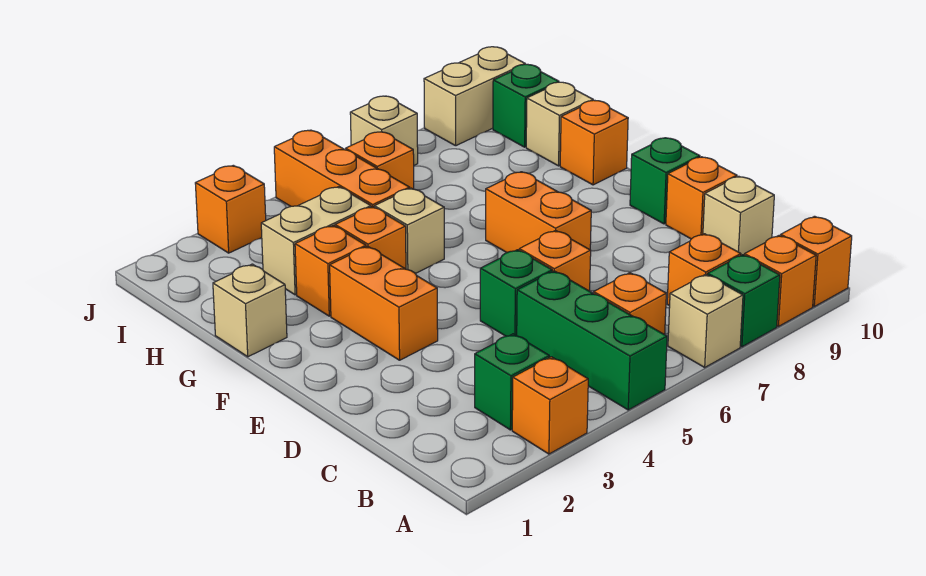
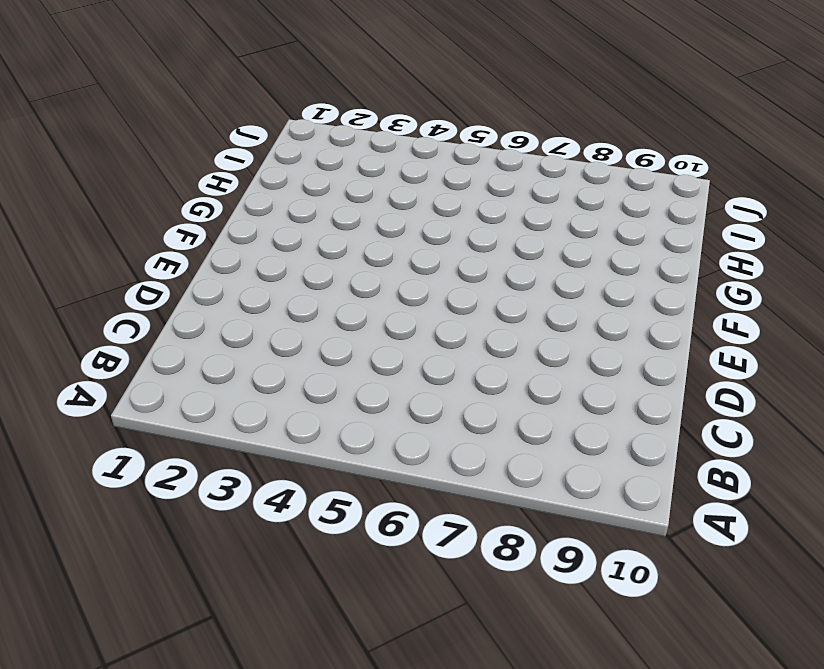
none -> orange brick A3 level 1
none -> green brick A5:C5 level 1
none -> tan brick A7 level 1

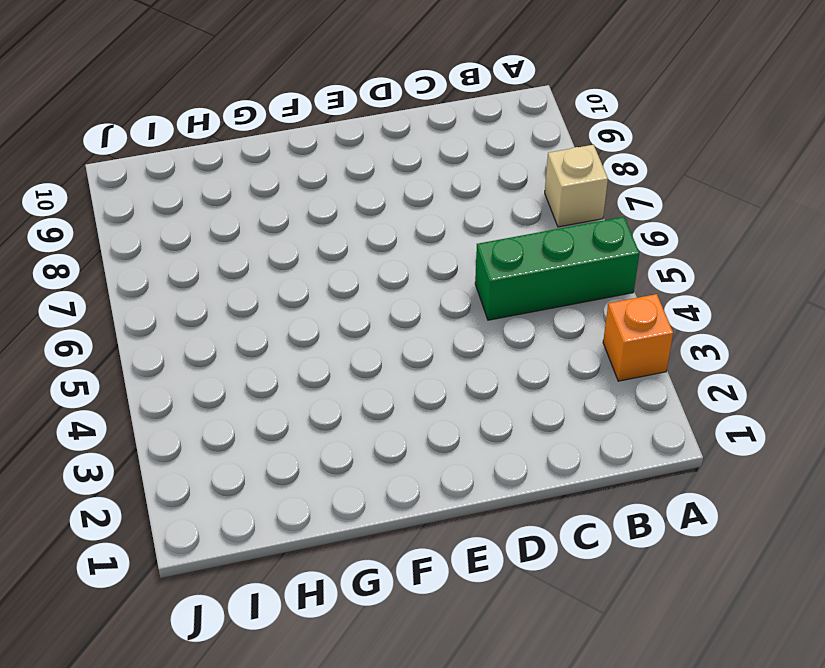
none -> green brick A8 level 1
none -> orange brick A9 level 1
none -> orange brick A10 level 1

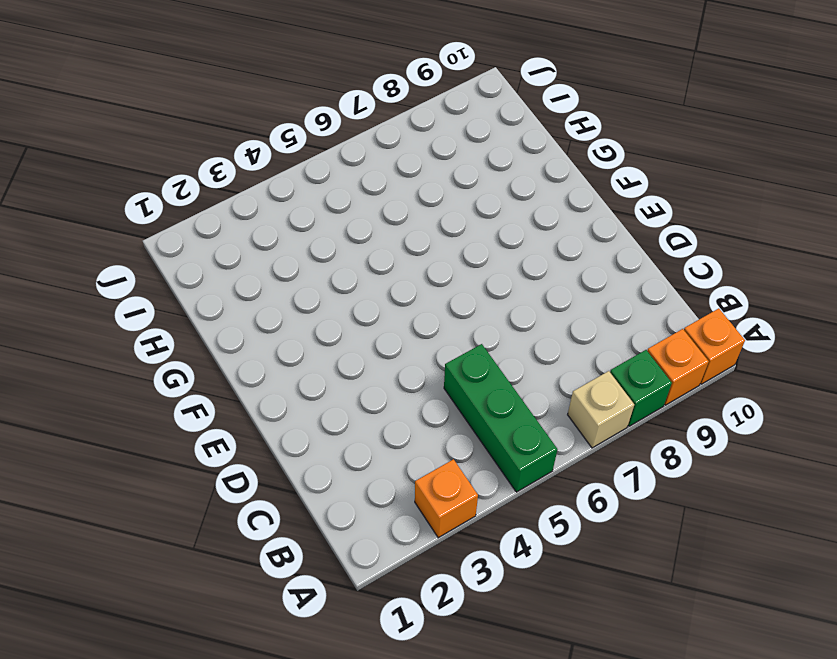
none -> green brick B3 level 1
none -> orange brick B6 level 1
none -> orange brick B8 level 1

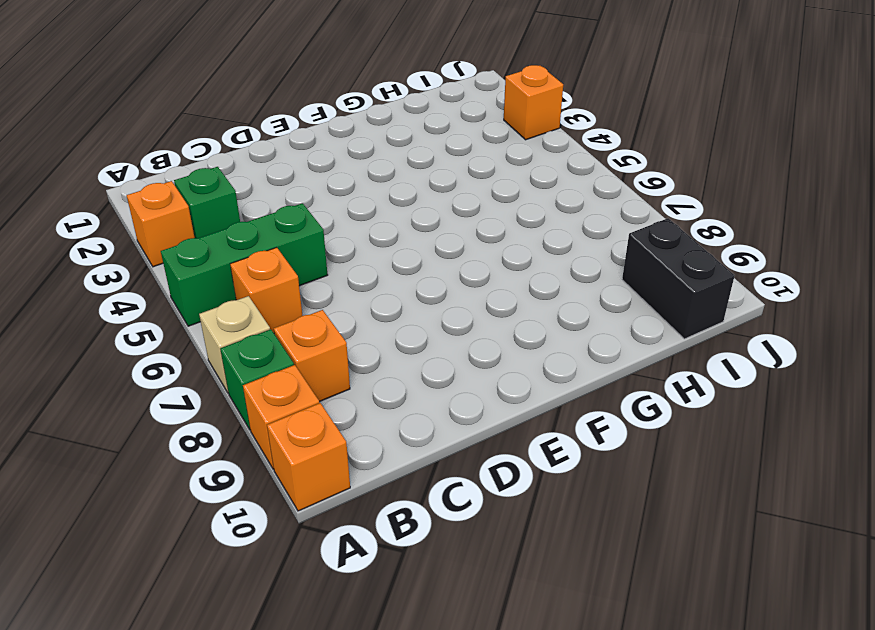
black brick I9:I10 level 1 -> green brick I10 level 1
none -> tan brick C10 level 1
none -> green brick D5 level 1
none -> orange brick D6 level 1

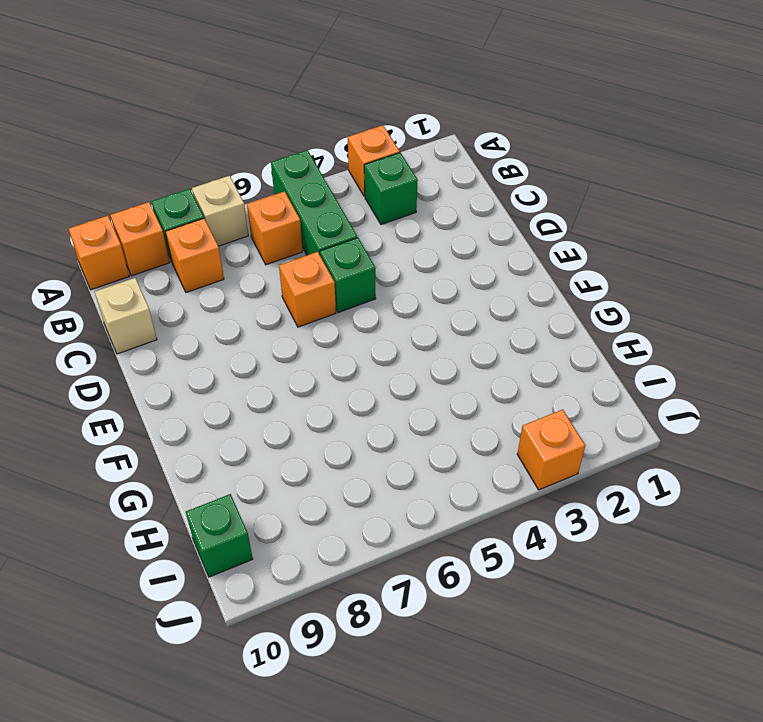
none -> orange brick D10 level 1
none -> orange brick E3:F3 level 1
none -> orange brick E7:F7 level 1

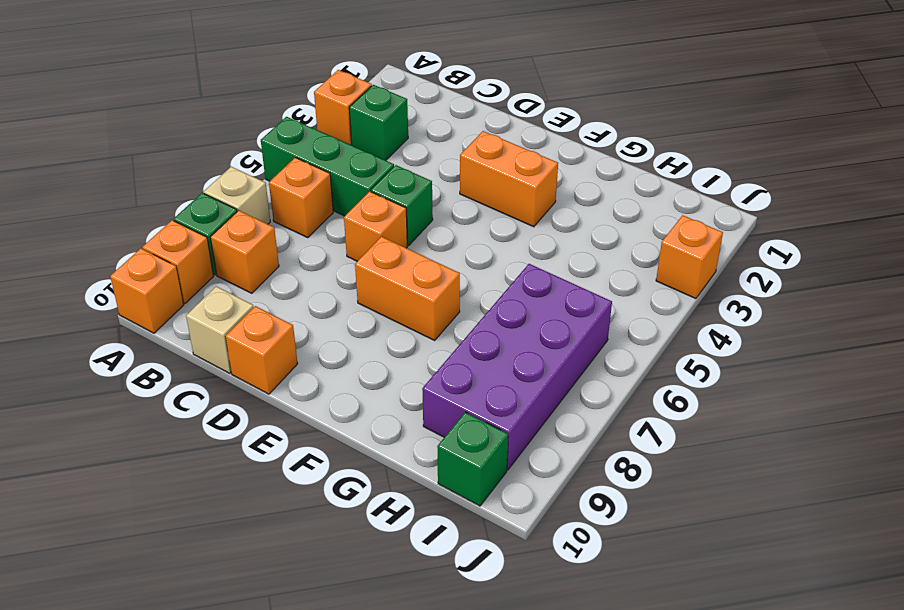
purple brick H6:I9 level 1 -> orange brick I6 level 1
none -> green brick E10 level 1
none -> tan brick G1 level 1
none -> orange brick G3 level 1

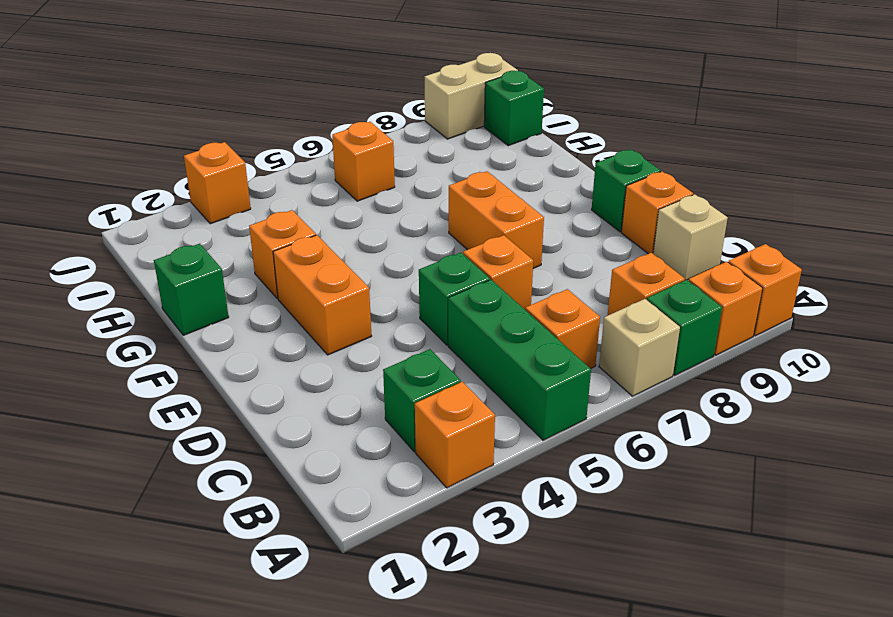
green brick G1 level 1 -> tan brick G1 level 1
none -> orange brick G4 level 1
none -> tan brick G5 level 1
none -> orange brick G10 level 1

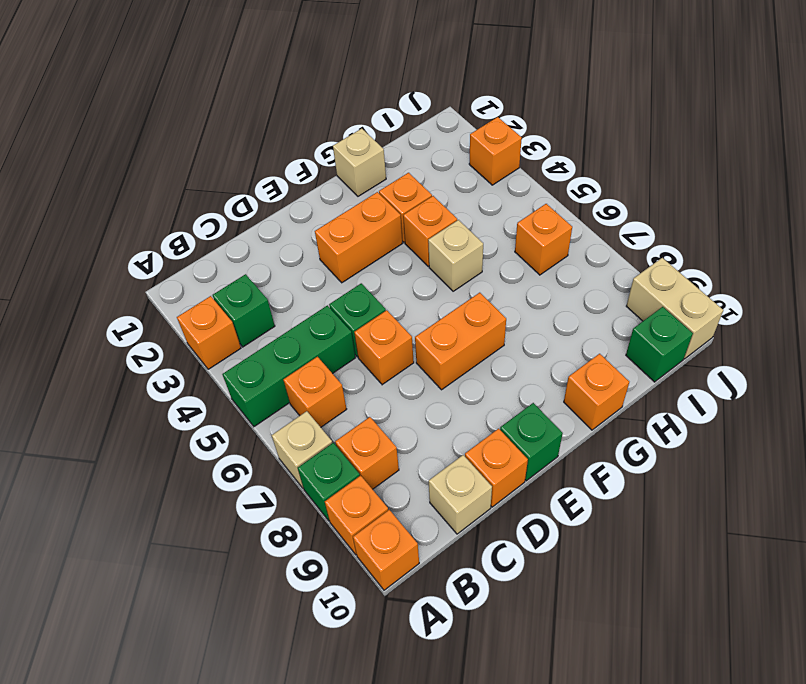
none -> tan brick H3:H4 level 1
none -> orange brick H5:J5 level 1
none -> tan brick H10 level 1

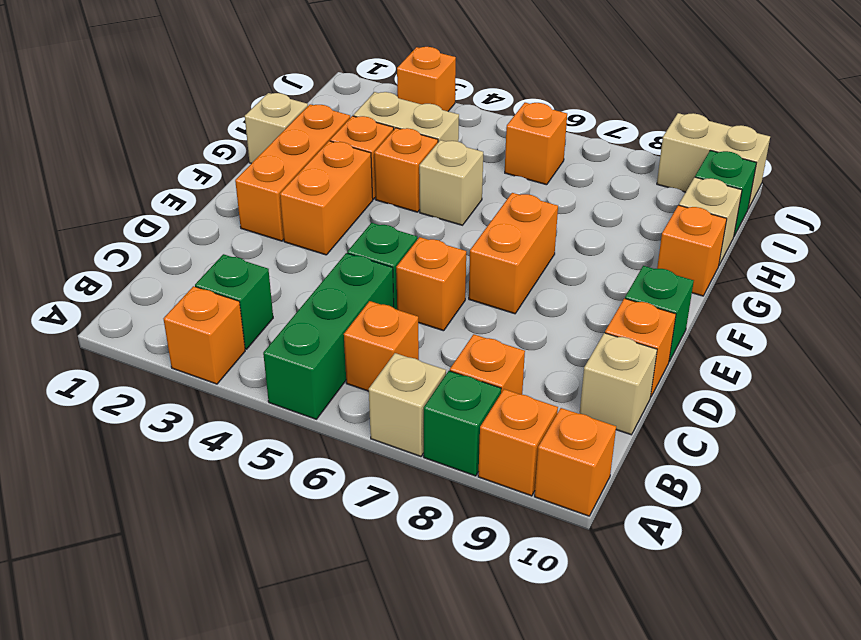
orange brick E2:G2 level 1 -> orange brick H5:J5 level 1
none -> tan brick J7 level 1

